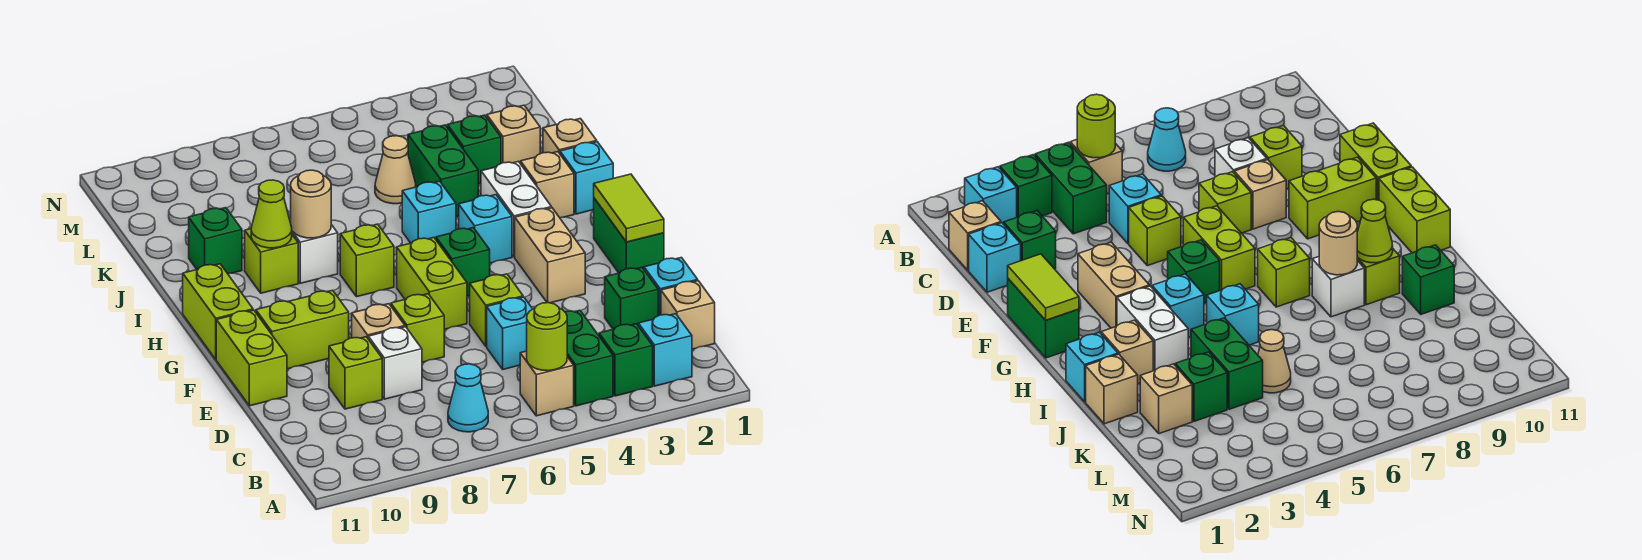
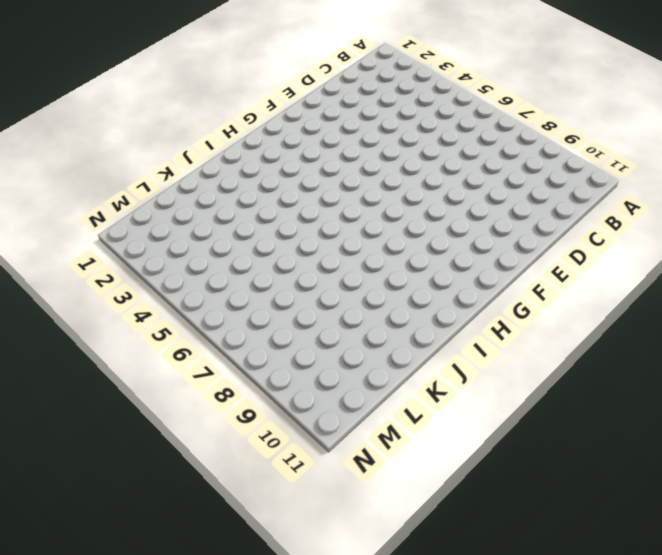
none -> cyan brick B2 level 1
none -> green brick B3 level 1
none -> green brick B4:C4 level 1
none -> tan brick B5 level 1

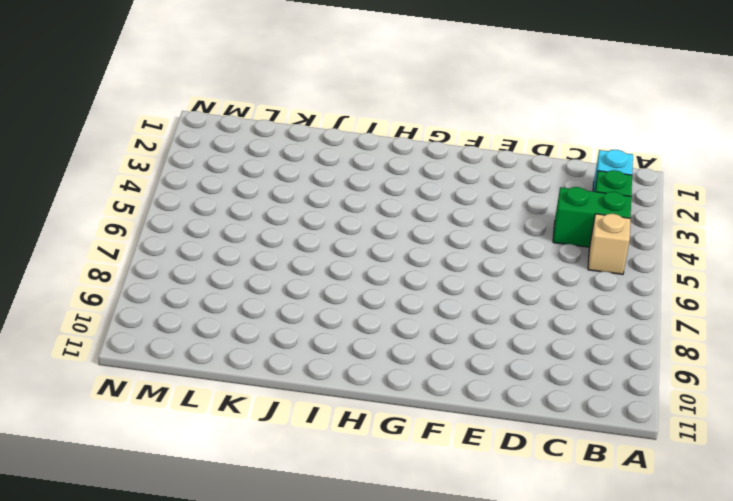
none -> cyan cone B7 level 1
none -> tan brick C1 level 1
none -> cyan brick D1 level 1
none -> green brick D2 level 1

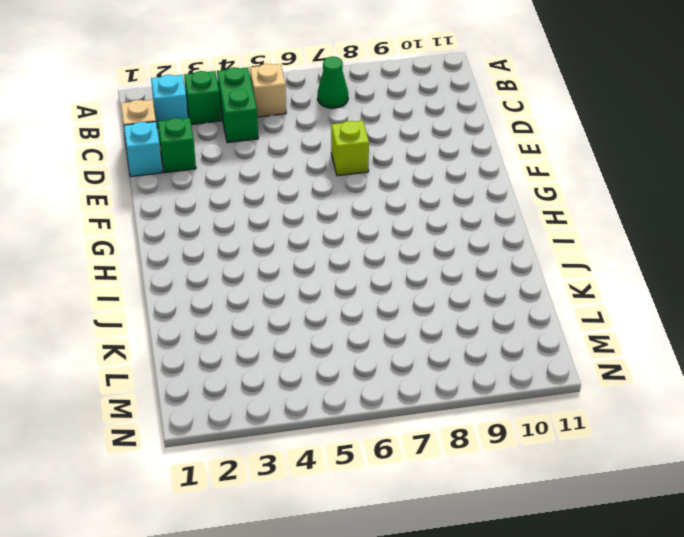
green cone B7 level 1 -> cyan cone B7 level 1
none -> cyan brick D5 level 1
none -> white brick D8 level 1
none -> lime brick D9 level 1
none -> lime brick E5 level 1

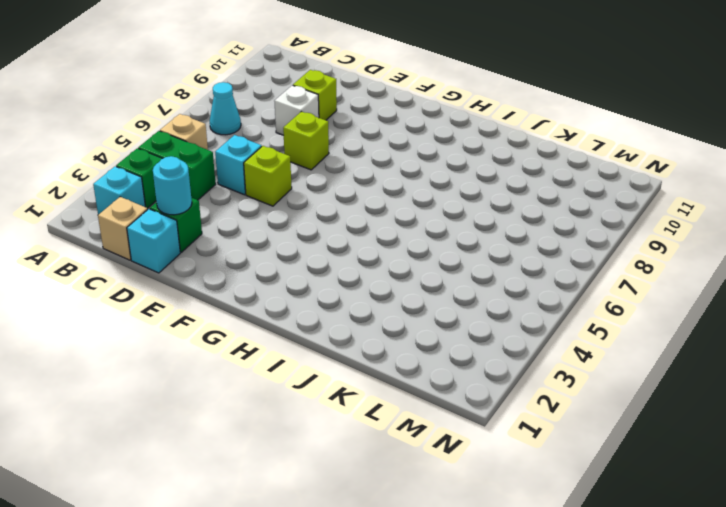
cyan round brick D2 level 2 -> none
none -> tan brick E8 level 1
none -> lime brick E11:F11 level 1
none -> green brick F1:G1 level 1
none -> tan brick F3:G3 level 1

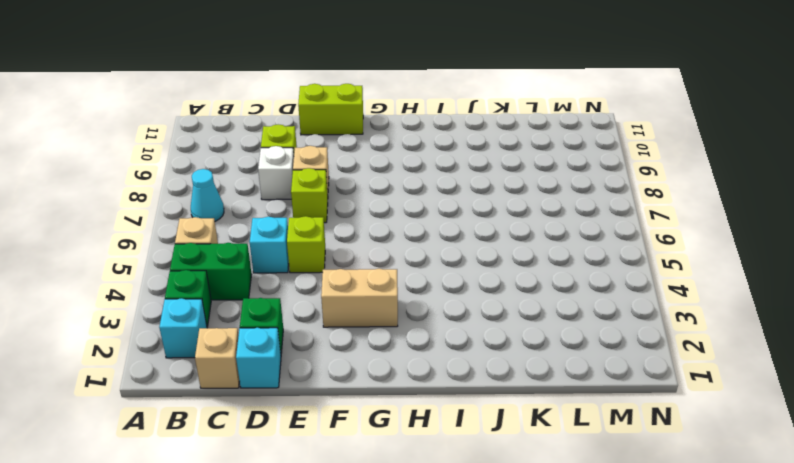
none -> green brick F1:G1 level 1
none -> lime brick F6:G6 level 1
none -> lime brick F9:F10 level 1
none -> green brick G5 level 1

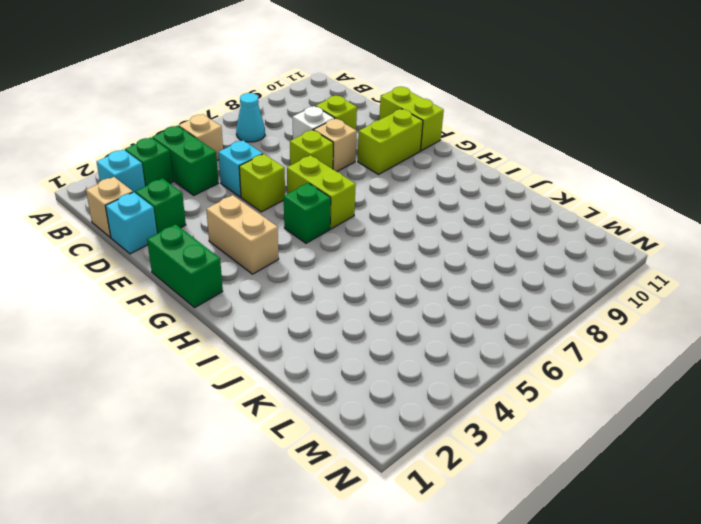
none -> lime brick G11:H11 level 1
none -> white brick H3:I3 level 1
none -> cyan brick H4 level 1
none -> lime brick H7 level 1

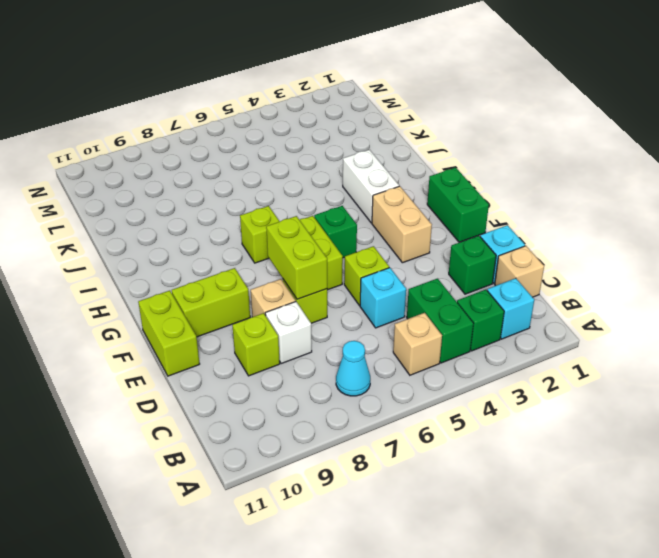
lime brick E7:F7 level 2 -> lime brick G11:H11 level 1
none -> cyan brick H4 level 1
none -> cyan brick I1 level 1
none -> tan brick I2 level 1
none -> cyan brick I5 level 1

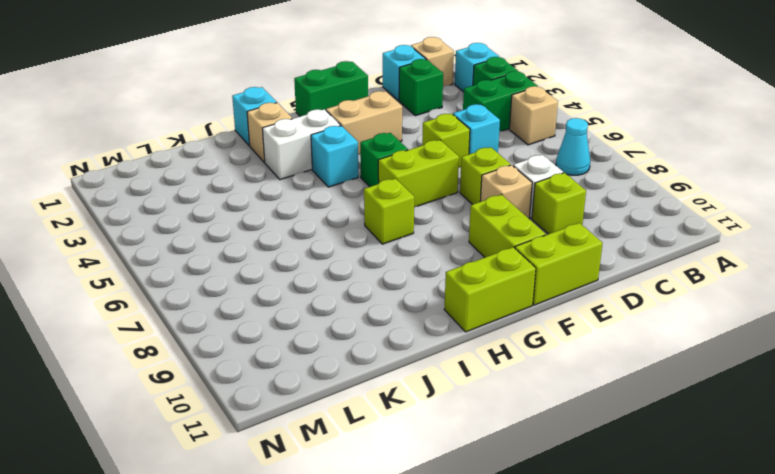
none -> cyan brick I5 level 1
none -> white brick I8 level 1
none -> lime brick I9 level 1
none -> tan brick J1 level 1

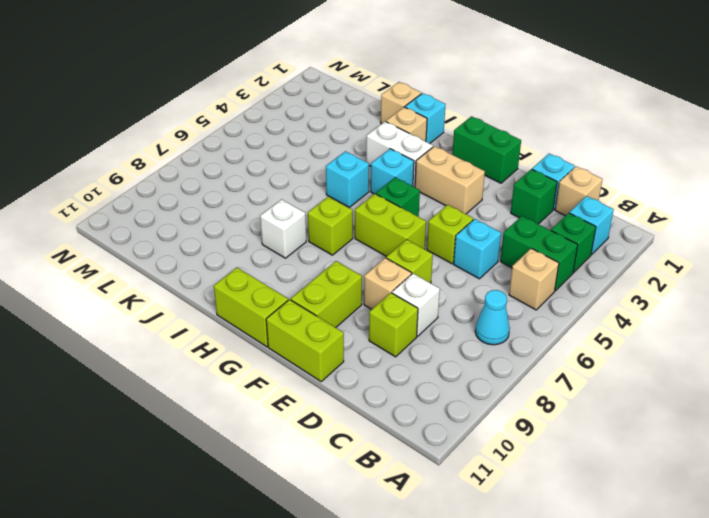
none -> lime brick I9 level 1
none -> green brick J4:K4 level 1
none -> green brick J10 level 1
none -> tan brick K2 level 1

